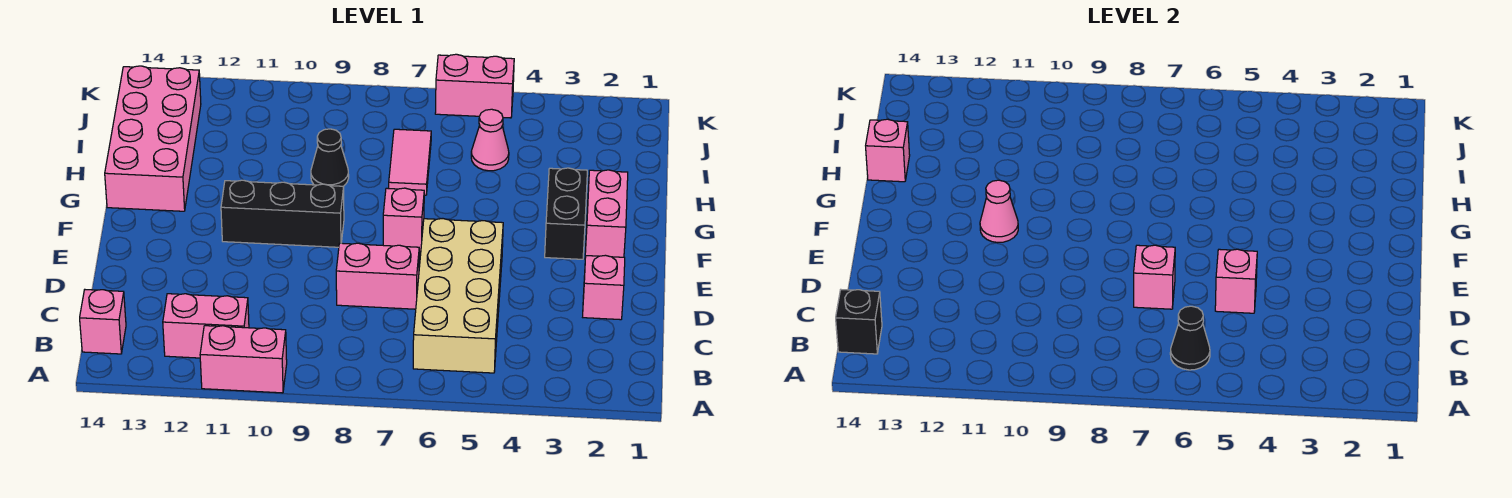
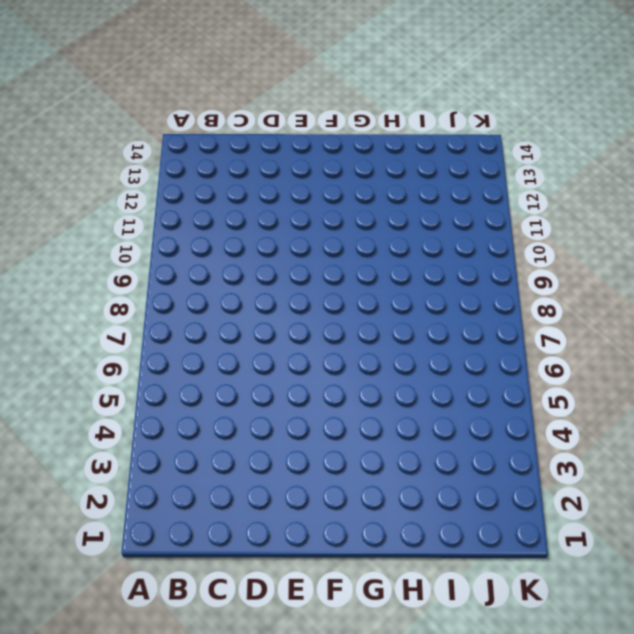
none -> pink brick A10:A11 level 1
none -> tan brick B5:E6 level 1
none -> pink brick B11:B12 level 1

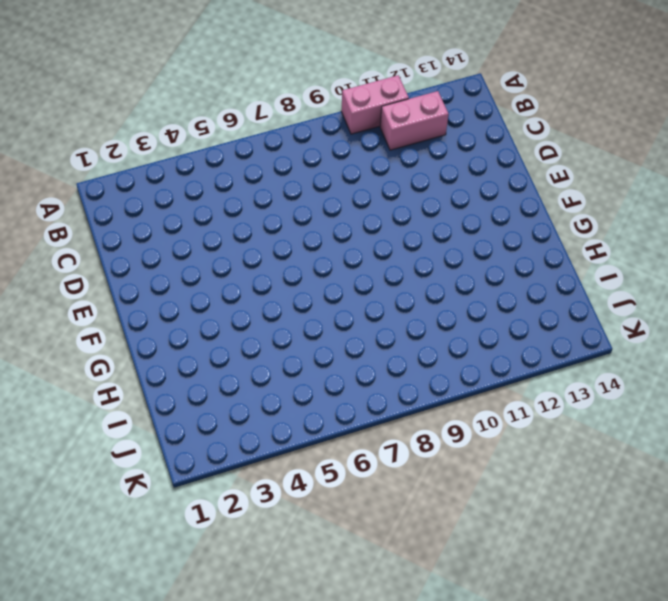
none -> tan brick B5:E6 level 1
none -> pink brick B14 level 1
none -> pink brick D2 level 1

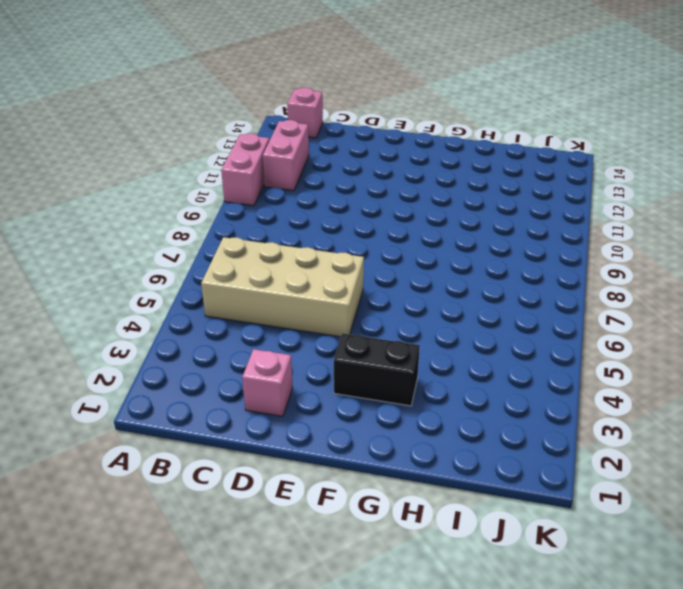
none -> pink brick D7:D8 level 1
none -> pink brick F2:G2 level 1
none -> pink brick F7 level 1

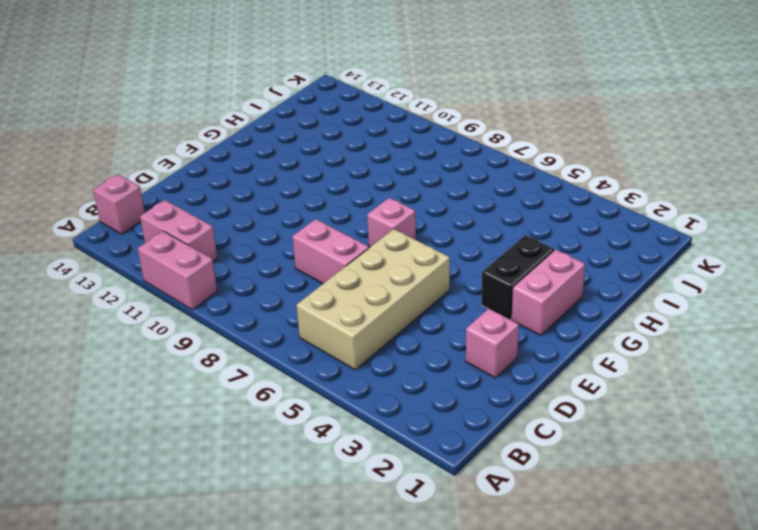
none -> black brick F9:F11 level 1
none -> pink brick G13:J14 level 1
none -> pink tile H7:I7 level 1

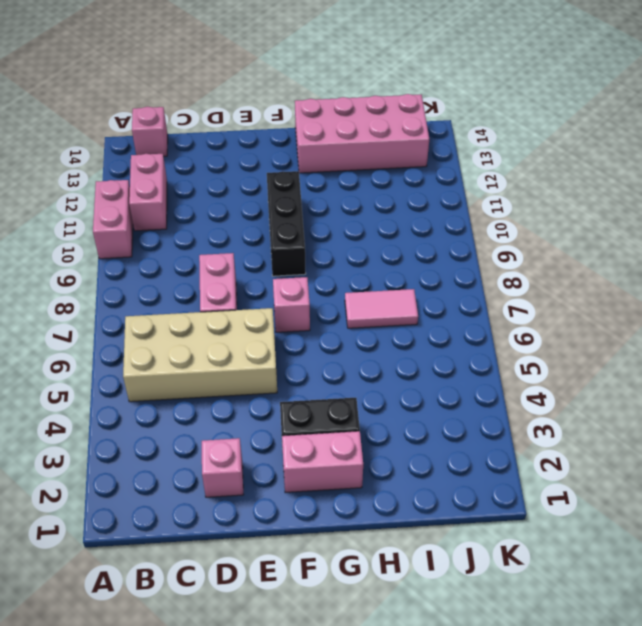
none -> black cone H9 level 1
none -> pink cone I5 level 1
none -> pink brick K5:K6 level 1

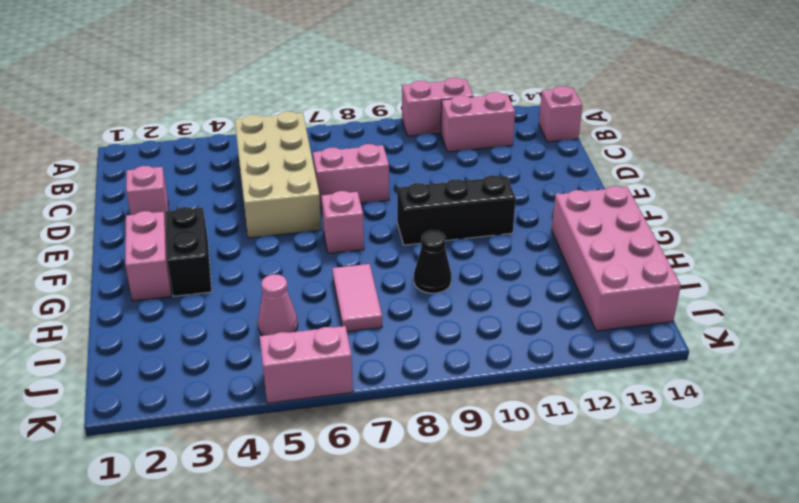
none -> black cone B6 level 2
none -> black brick B14 level 2
none -> pink brick D5 level 2

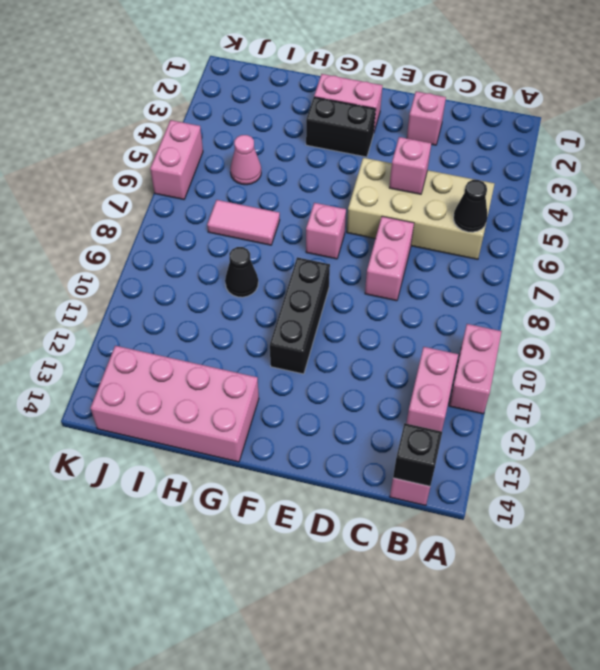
none -> pink brick D7 level 2
none -> pink cone F11 level 2
none -> pink brick H14 level 2

